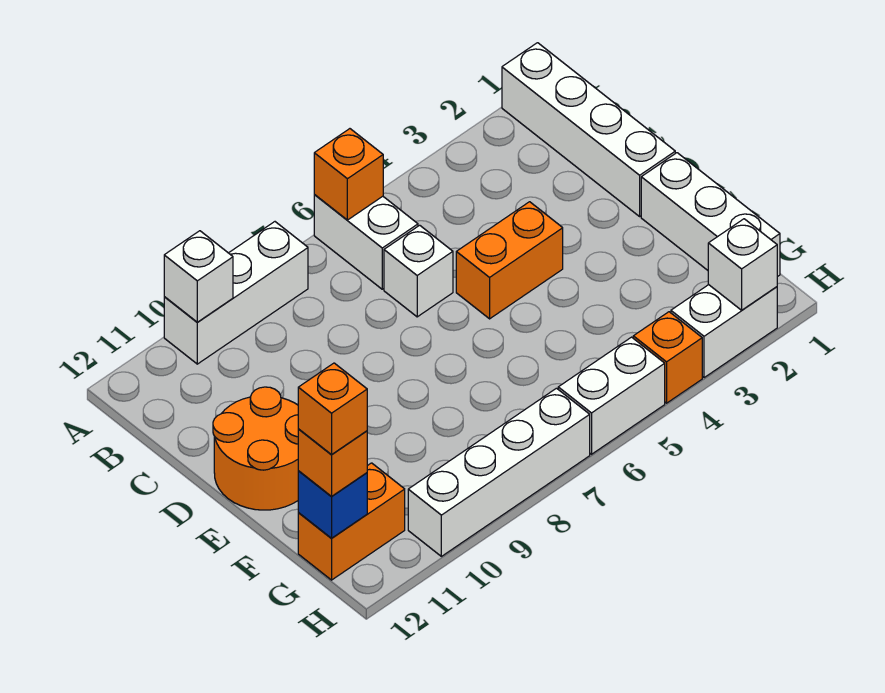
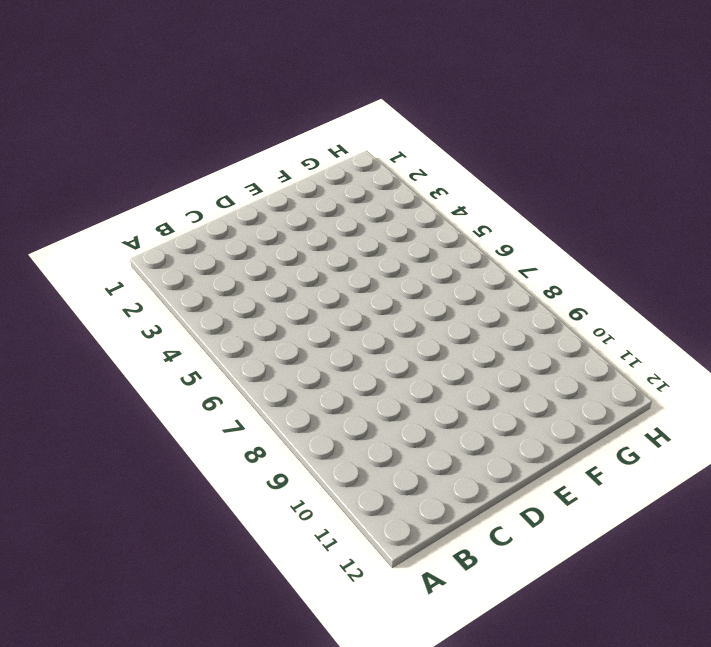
none -> white brick A1:D1 level 1
none -> white brick A6:B6 level 1
none -> white brick A8:A10 level 1

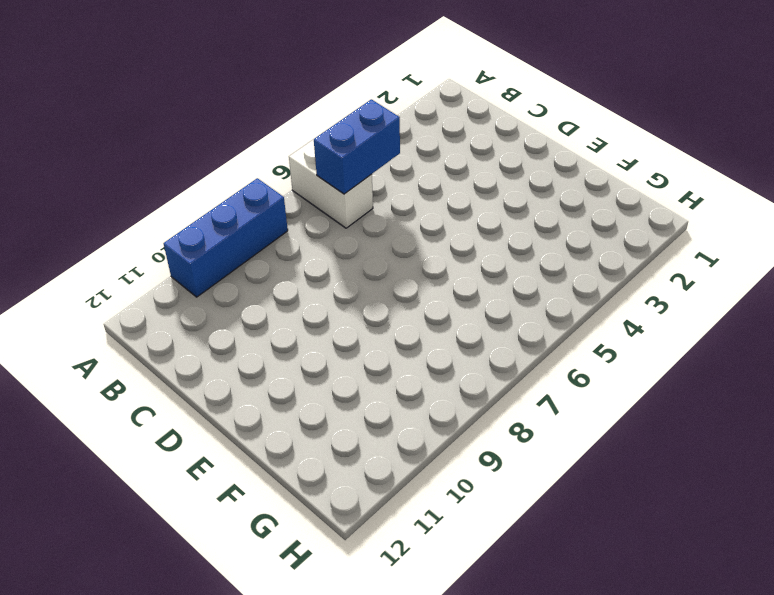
blue brick A8:A10 level 1 -> white brick A8:A10 level 1
blue brick B5:B6 level 2 -> none
none -> white brick A1:D1 level 1
none -> white brick C6 level 1
none -> orange brick D4:D5 level 1

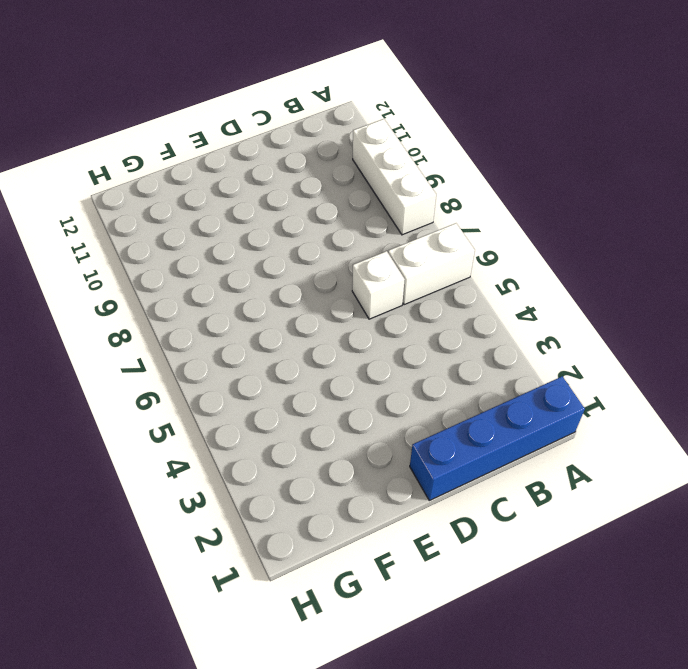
blue brick A1:D1 level 1 -> white brick A1:D1 level 1
none -> orange brick D4:D5 level 1
none -> orange round brick D11:E12 level 1
none -> white brick E1:G1 level 1

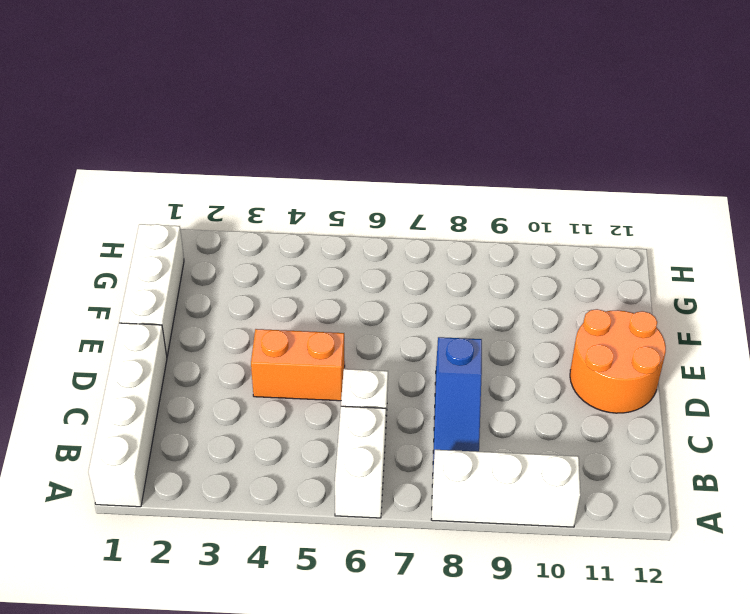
blue slope B8:D8 level 1 top D -> none
none -> orange brick G11:G12 level 1
none -> white brick H2:H3 level 1
none -> orange brick H4 level 1

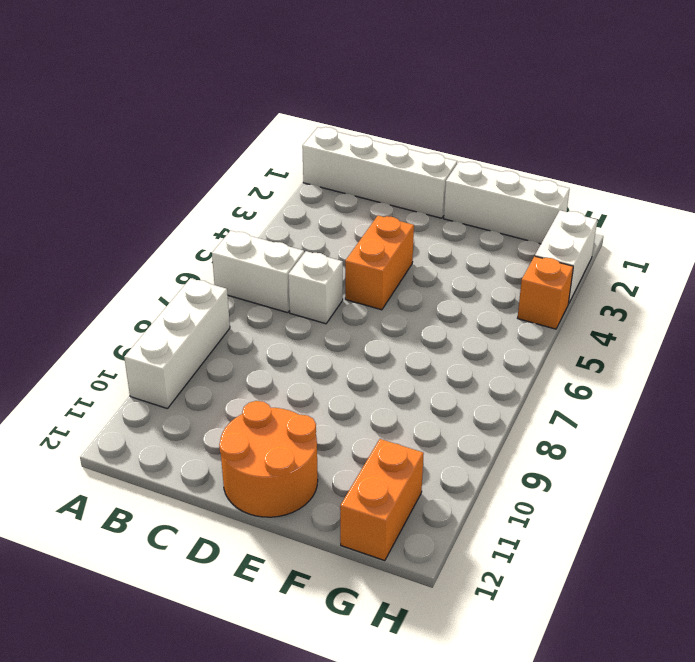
none -> white brick H5:H6 level 1
none -> white brick H7:H10 level 1
none -> orange brick A6 level 2

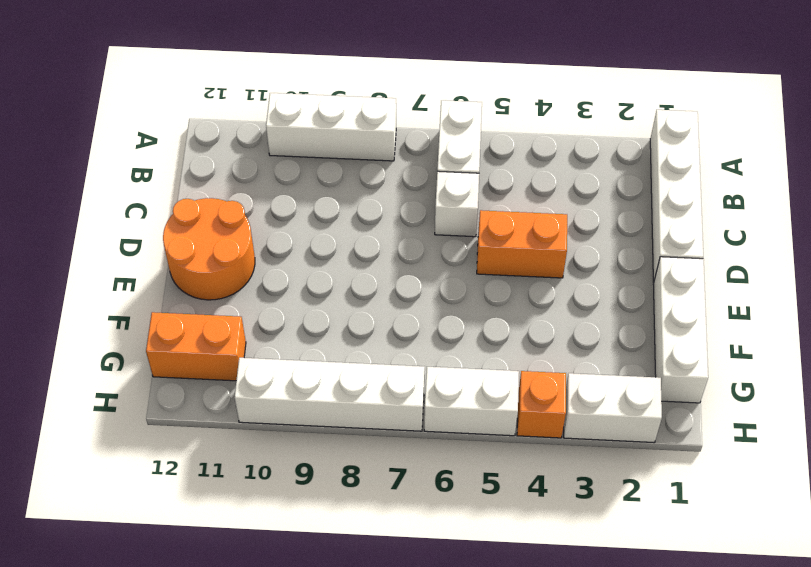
none -> orange brick A6 level 2
none -> white brick A10 level 2
none -> blue brick G12 level 2

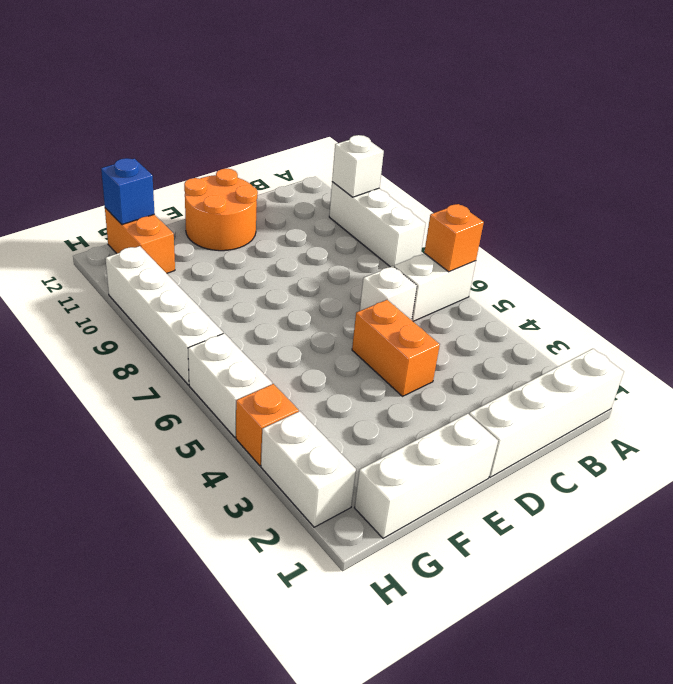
none -> white brick H2 level 2
none -> orange brick G12 level 3
none -> orange brick G12 level 4

